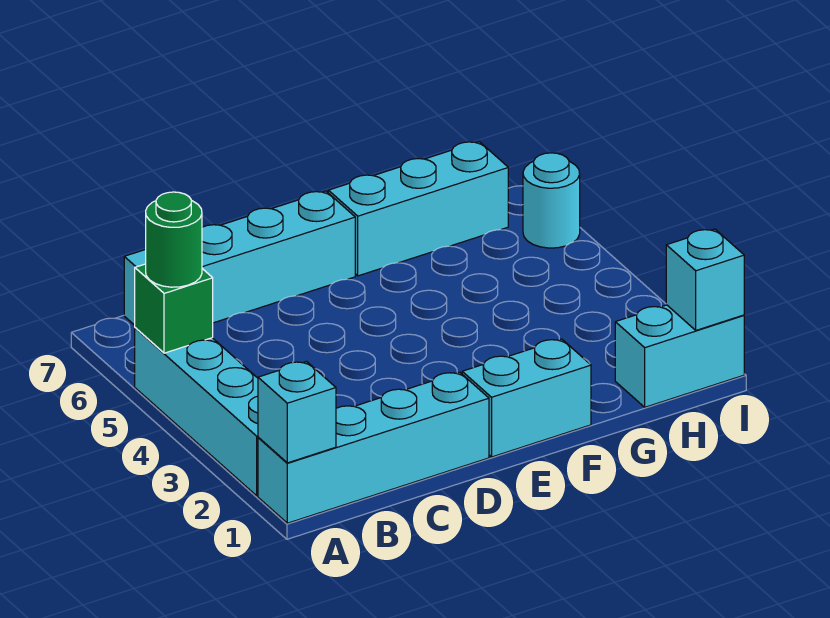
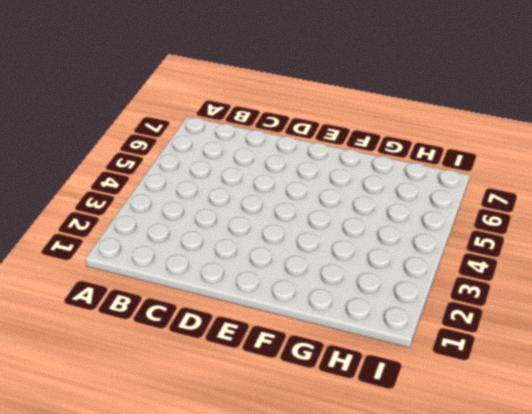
none -> cyan brick A1:D1 level 1
none -> cyan brick A2:A5 level 1

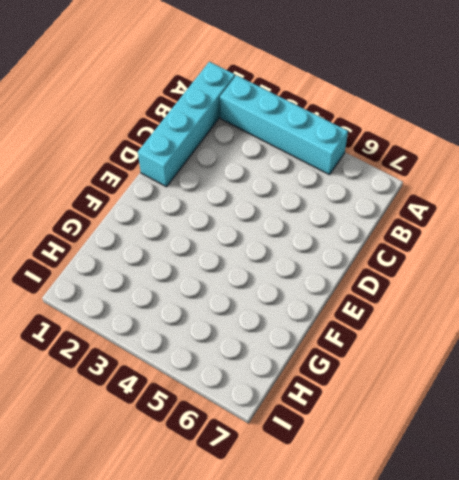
none -> cyan brick B7:E7 level 1
none -> cyan brick E1:F1 level 1

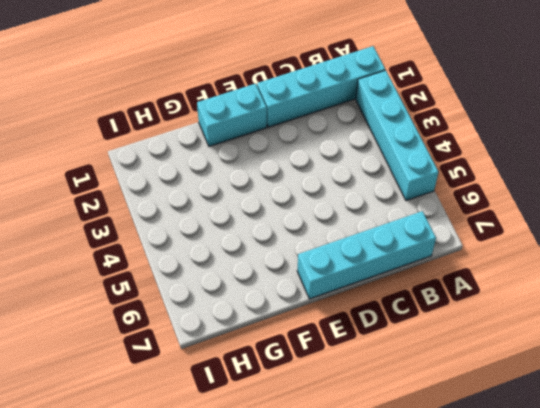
none -> cyan brick F7:H7 level 1
none -> cyan brick H1:I1 level 1

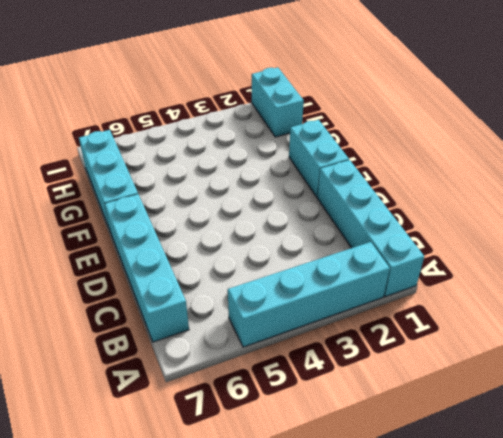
none -> cyan round brick I6 level 1
none -> cyan brick A1 level 2

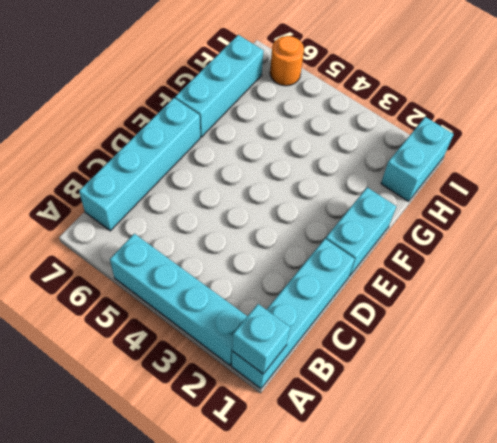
orange round brick I6 level 1 -> cyan round brick I6 level 1
none -> green brick A5 level 2
none -> cyan brick I1 level 2

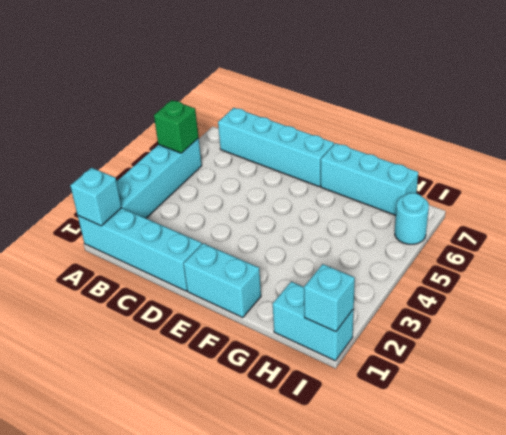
none -> green round brick A5 level 3

